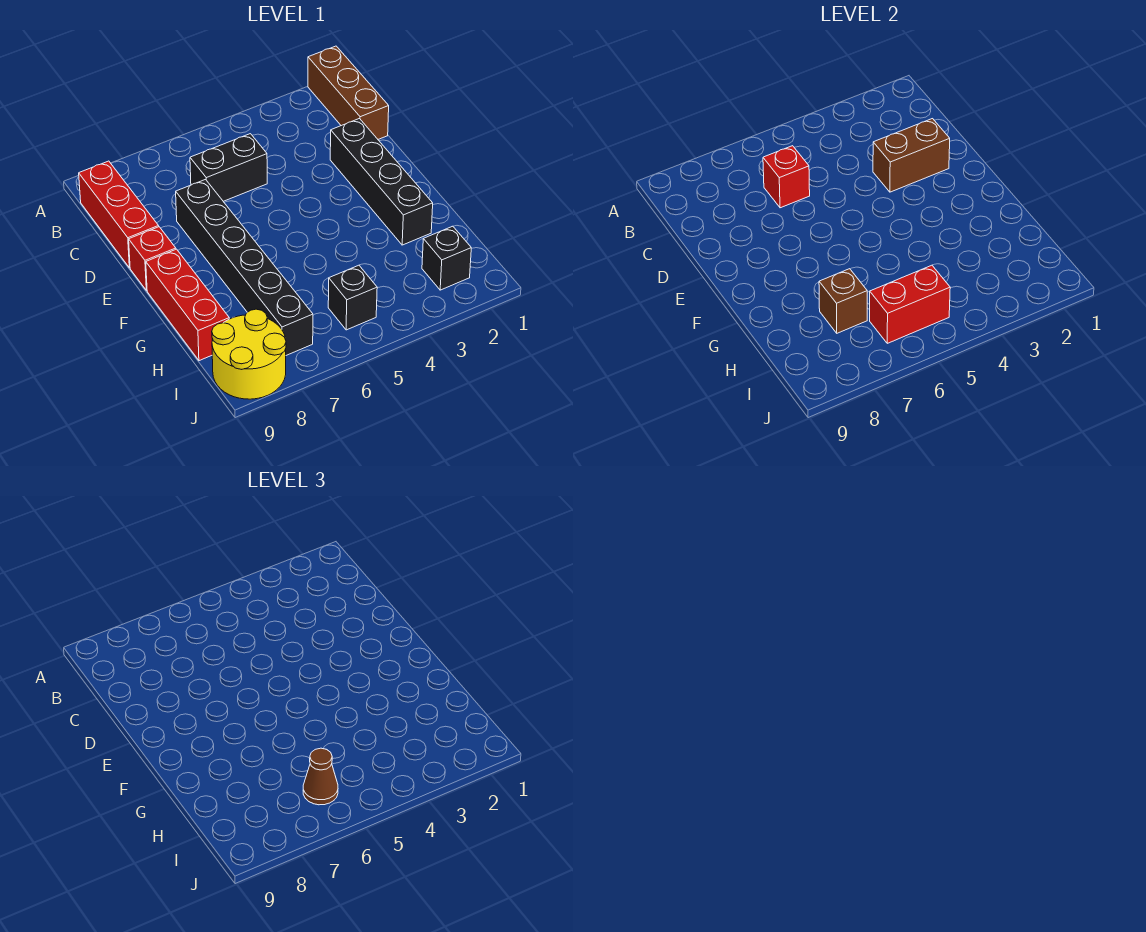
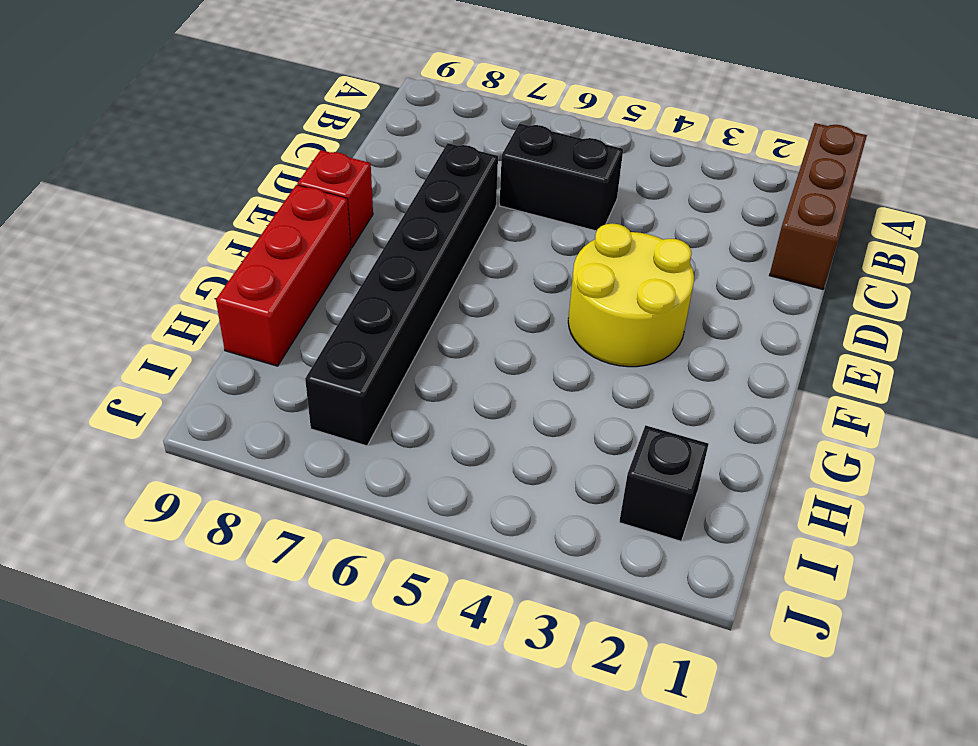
yellow round brick E3:F4 level 1 -> yellow round brick I8:J9 level 1
none -> red brick B9:D9 level 1
none -> black brick D2:G2 level 1
none -> black brick I5 level 1

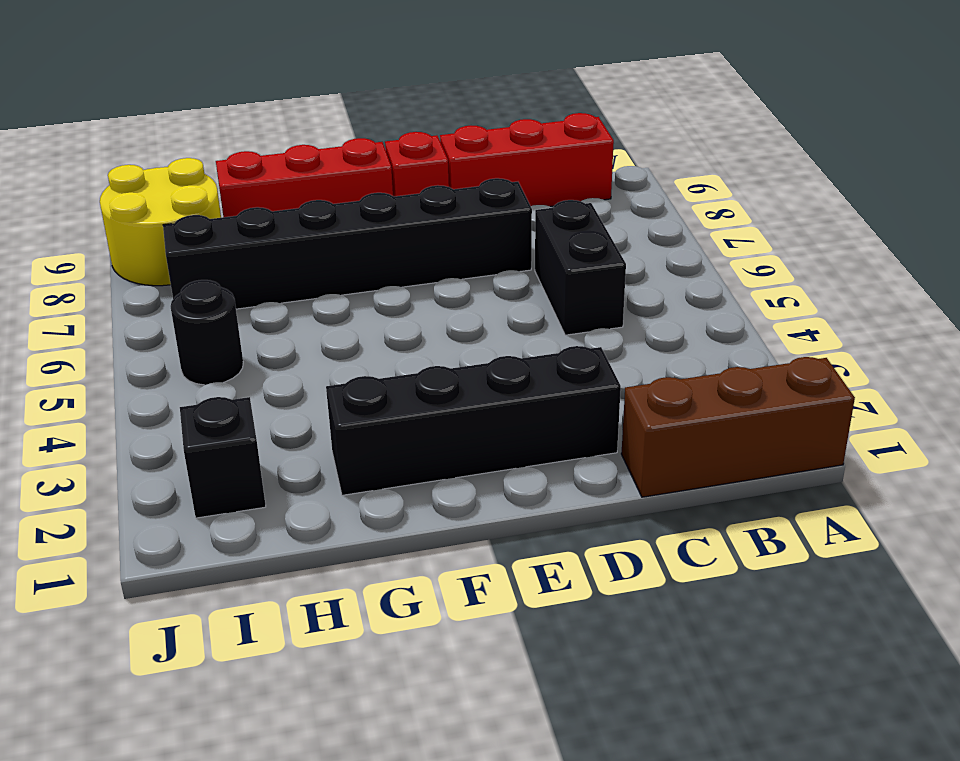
black round brick I5 level 1 -> black brick I5 level 1
none -> red brick C6 level 2
none -> brown brick D2:D3 level 2
none -> brown brick H7 level 2

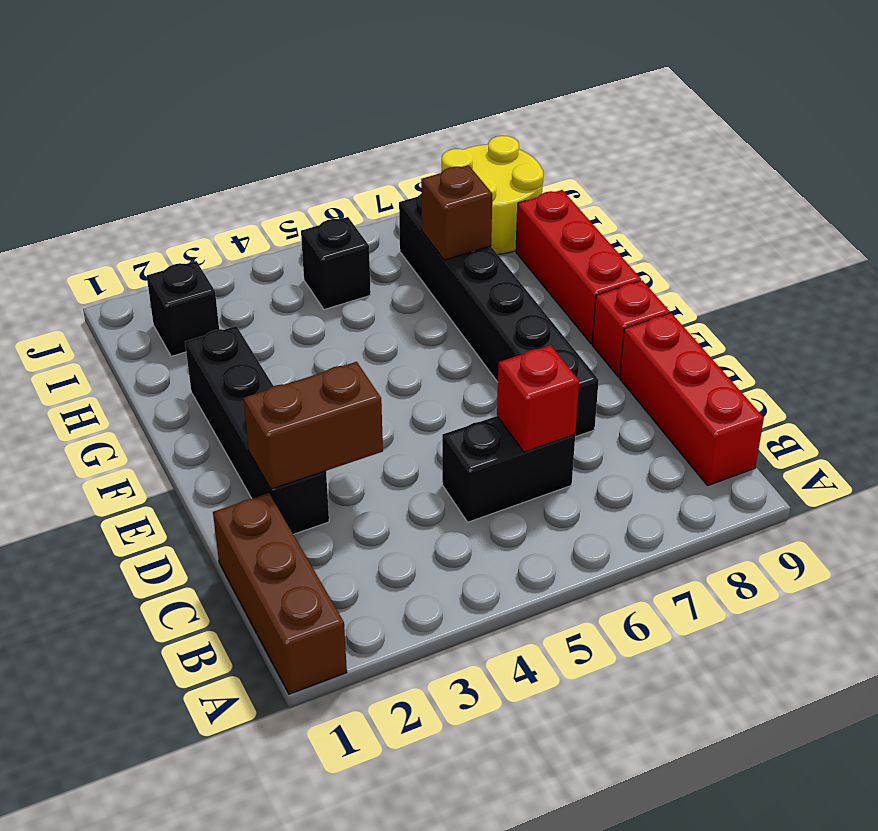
none -> red brick I5:I6 level 2
none -> brown cone I6 level 3

